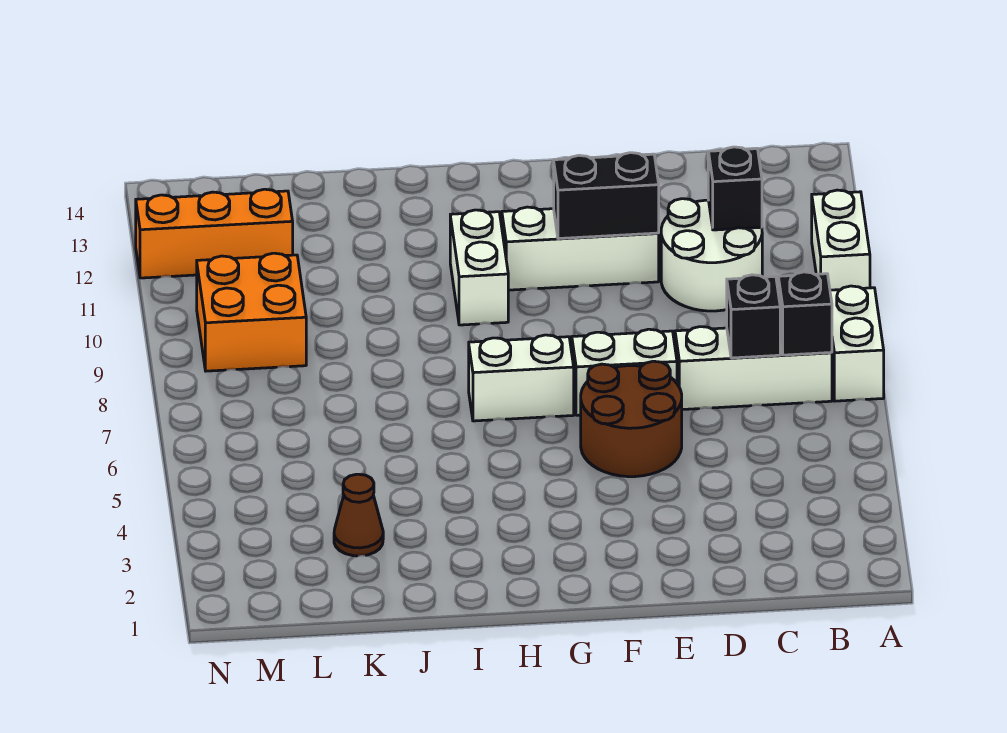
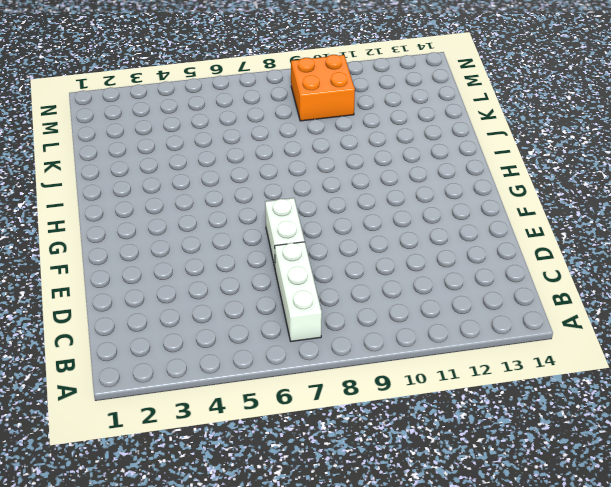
none -> white brick A7:A8 level 1
none -> white brick A10:A11 level 1
none -> white round brick C10:D11 level 1

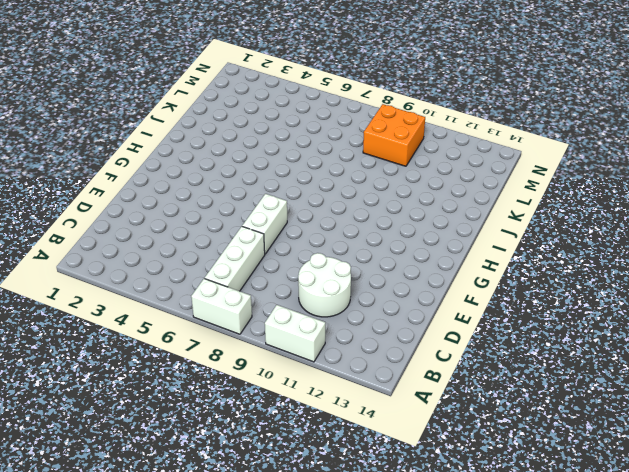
none -> brown round brick E5:F6 level 1
none -> white brick E11:G11 level 1
none -> white brick G7:H7 level 1

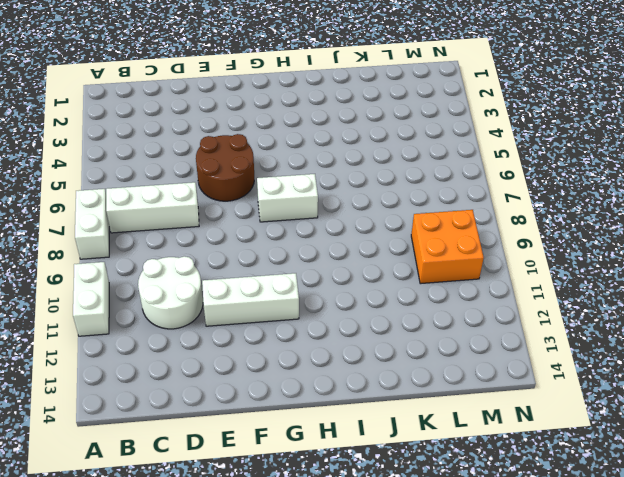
none -> white brick E7:F7 level 1
none -> white brick H10:H11 level 1
none -> brown cone K3 level 1

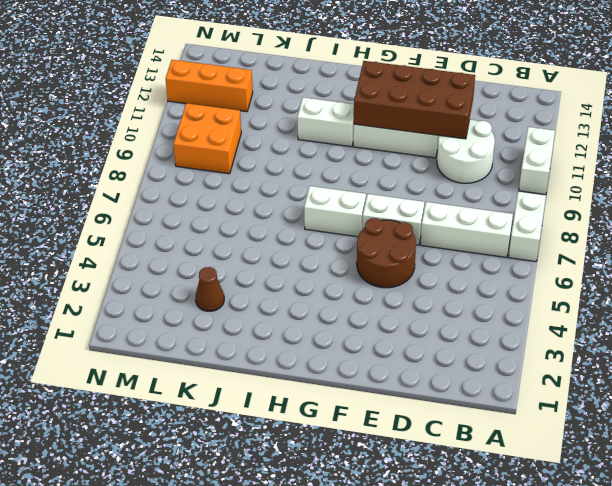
brown brick D11:G12 level 2 -> black brick E11:F11 level 2
white brick H11:I11 level 1 -> white brick H10:H11 level 1
none -> black brick B7 level 2
none -> black brick C7 level 2
none -> black brick C11 level 2

